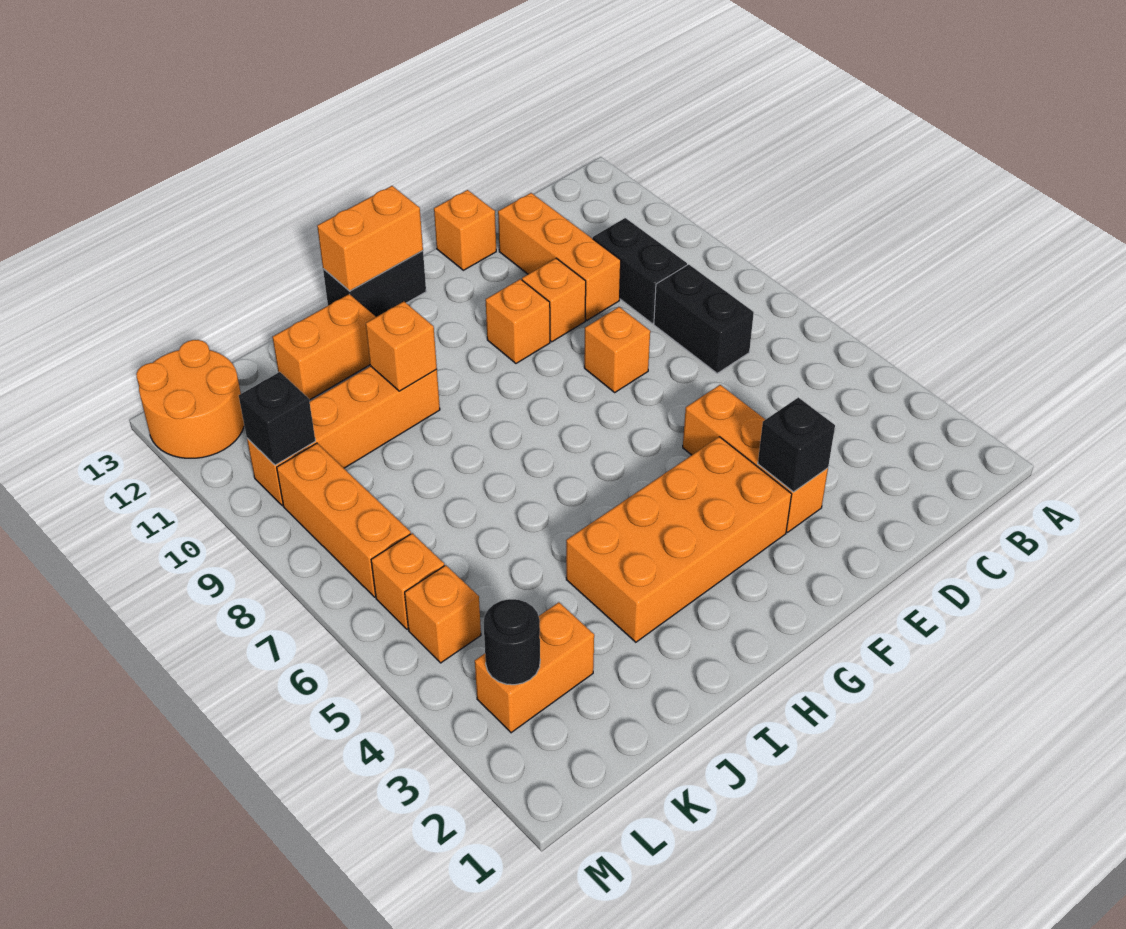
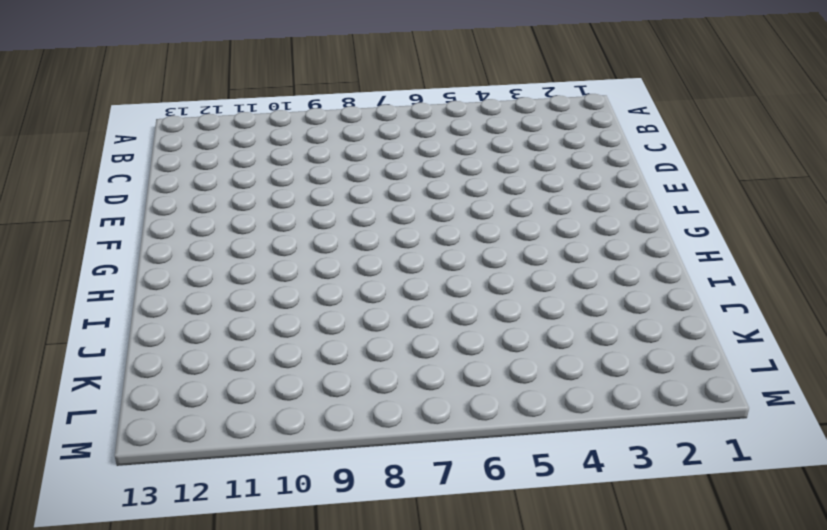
none -> black brick C7:C8 level 1
none -> black brick C9:C10 level 1
none -> orange brick D10:D12 level 1

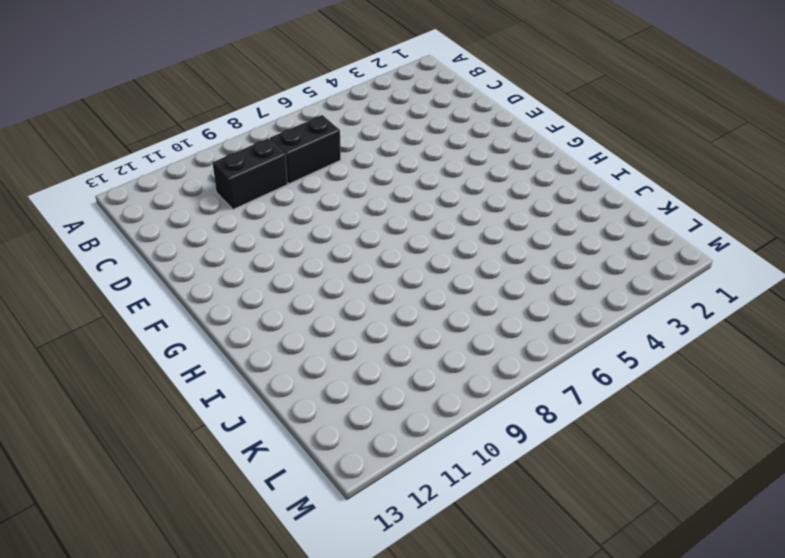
none -> orange brick D10:D12 level 1
none -> orange brick E3:E5 level 1
none -> orange brick E8 level 1

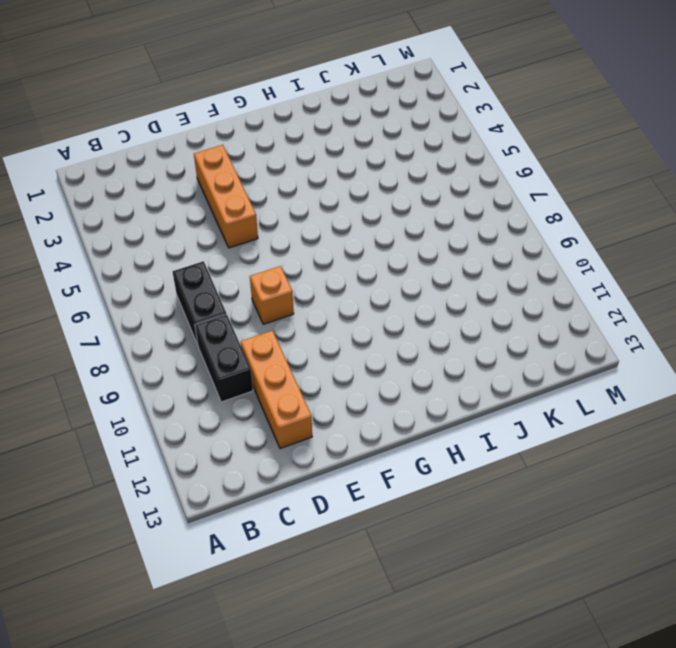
none -> orange brick E10 level 1
none -> orange brick E13 level 1
none -> orange brick F3:I4 level 1

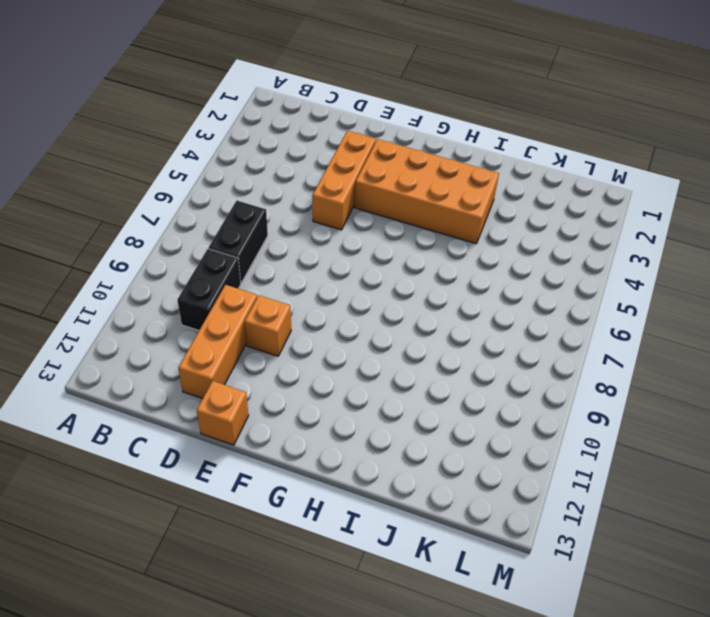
none -> orange brick E8 level 1
none -> orange brick F10 level 1
none -> black brick G13:H13 level 1

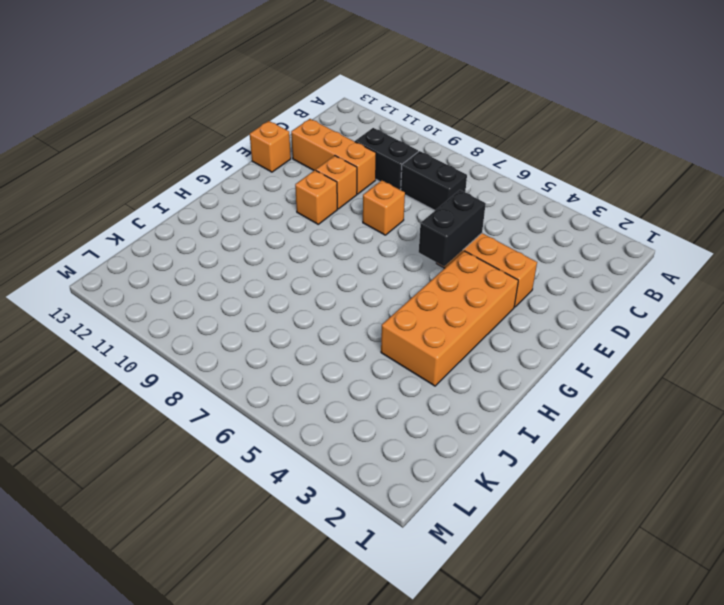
black brick E5:F5 level 2 -> black brick G13:H13 level 1
none -> orange brick I10:L10 level 1
none -> orange brick I12:J12 level 1
none -> orange brick K3:L3 level 1

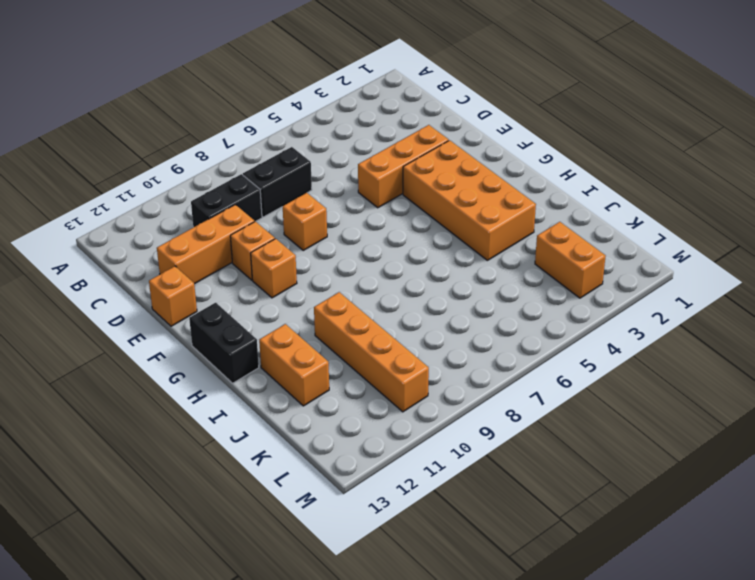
none -> orange brick L5 level 1
none -> orange brick L6 level 1
none -> orange brick L7:L9 level 1

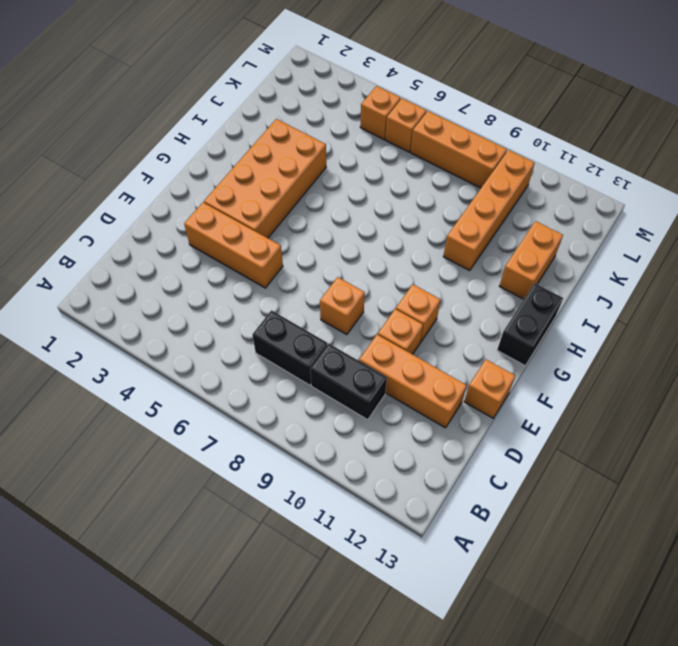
none -> orange brick K3:L3 level 1
none -> orange round brick L12:M13 level 1
none -> black brick E3 level 2

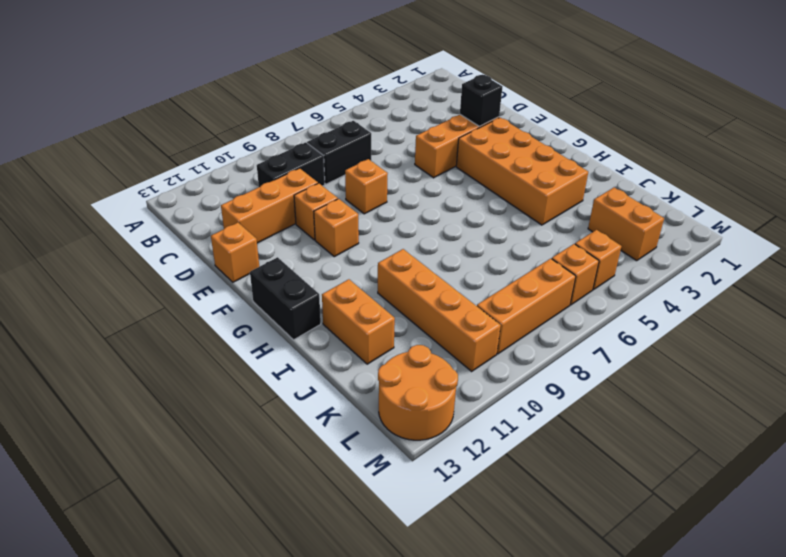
none -> orange brick G13:H13 level 2
none -> orange brick I10 level 2
none -> black round brick L3 level 2

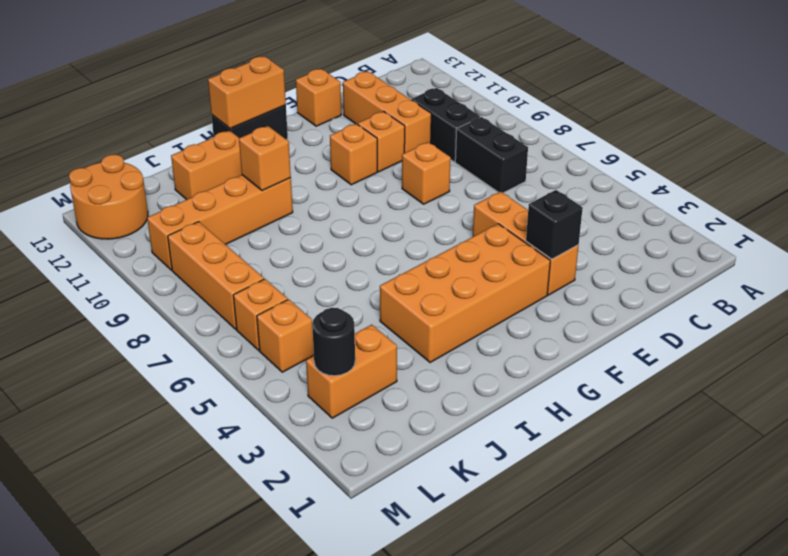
none -> black brick L10 level 2

